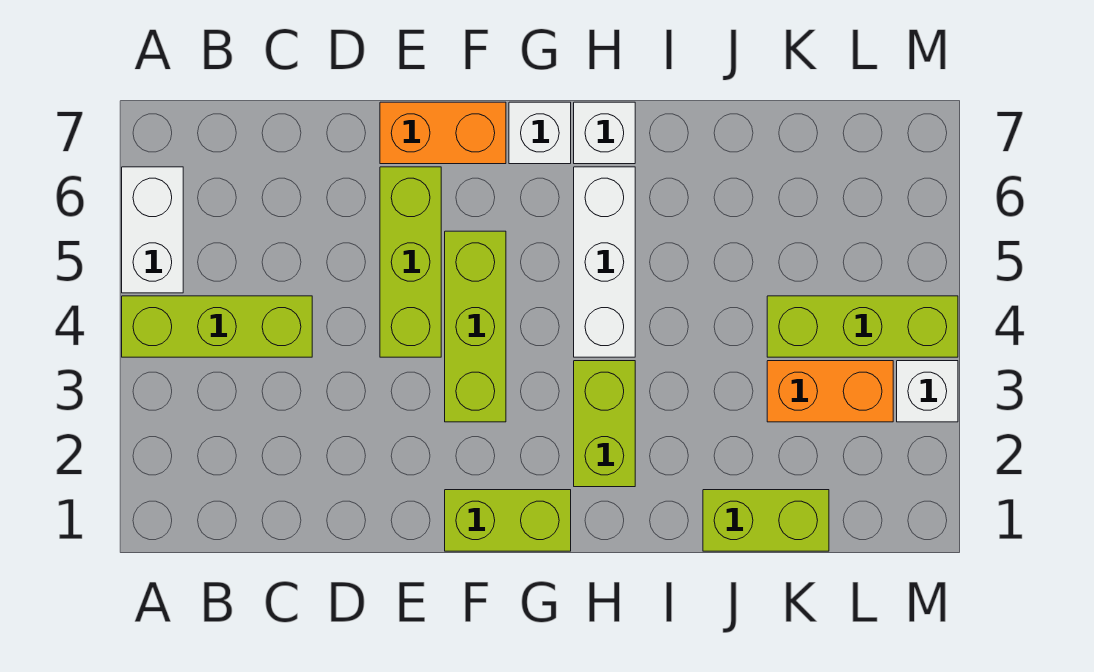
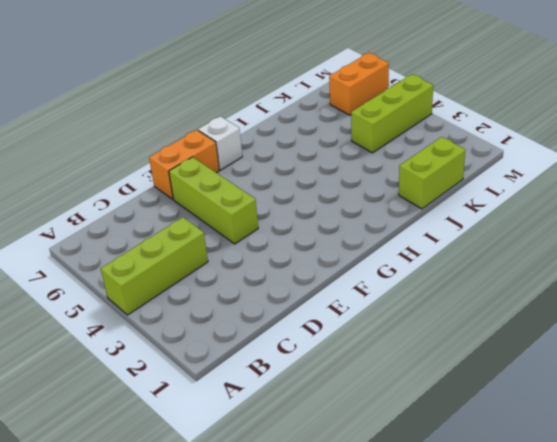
orange brick L6:M6 level 1 -> orange brick K3:L3 level 1
none -> white brick A5:A6 level 1
none -> lime brick F1:G1 level 1
none -> lime brick F3:F5 level 1

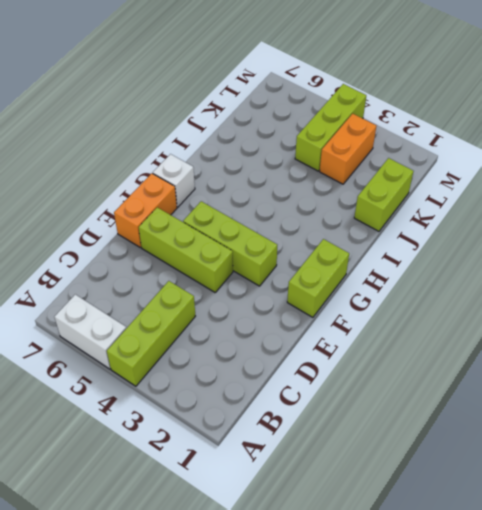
none -> lime brick H2:H3 level 1
none -> white brick H4:H6 level 1
none -> white brick H7 level 1

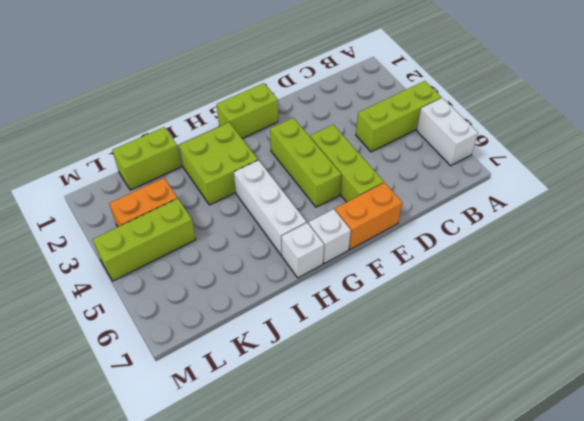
lime brick H2:I3 level 1 -> lime brick H2:H3 level 1
none -> white brick M3 level 1

